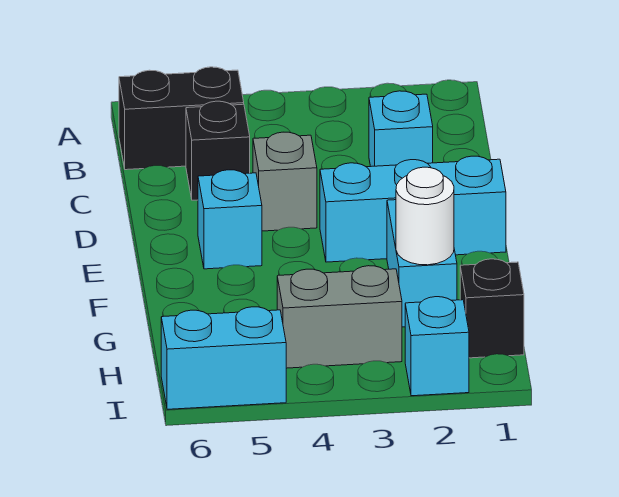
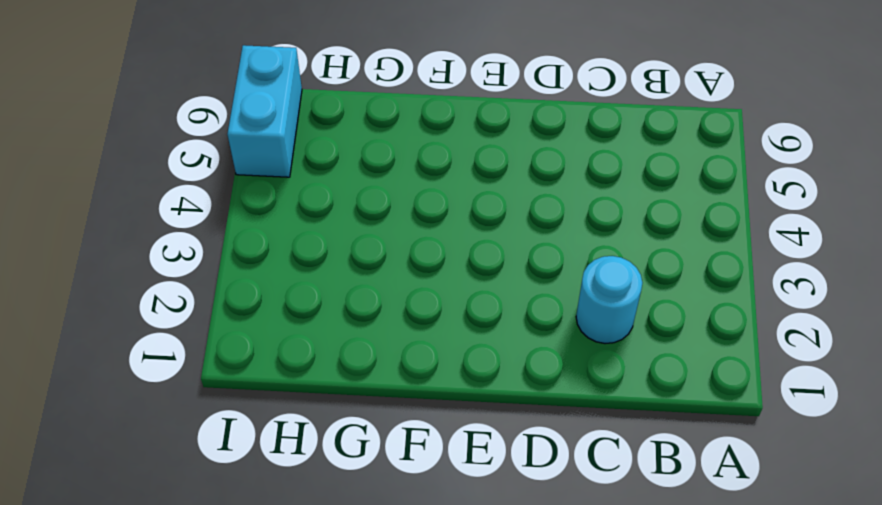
cyan round brick C2 level 1 -> cyan brick C2 level 1
none -> black brick B5:B6 level 1
none -> black brick C5 level 1
none -> grey brick D4 level 1

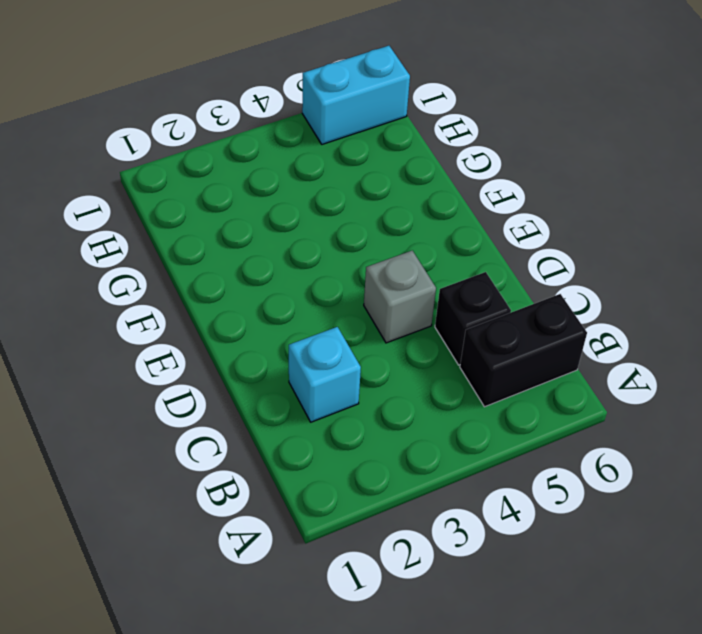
none -> cyan brick E1:E3 level 1
none -> cyan brick E5 level 1
none -> cyan brick F2:G2 level 1

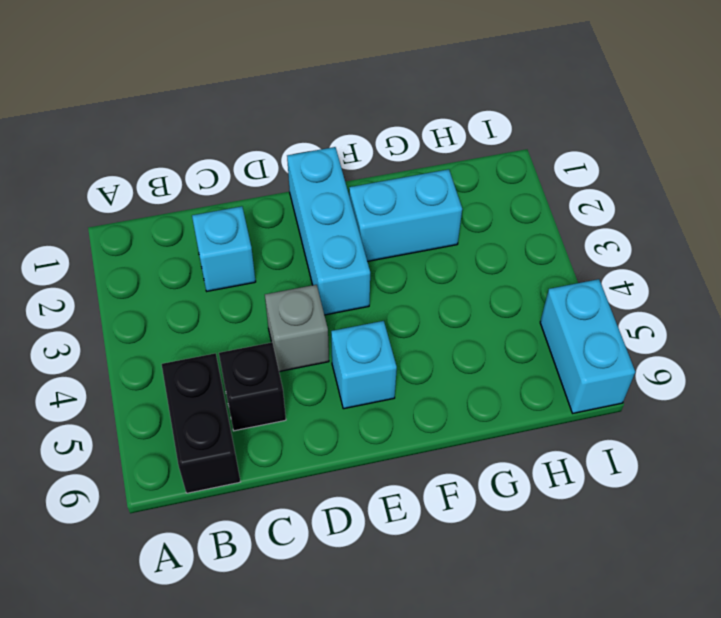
none -> black brick H1 level 1
none -> grey brick H3:H4 level 1
none -> cyan brick I2 level 1

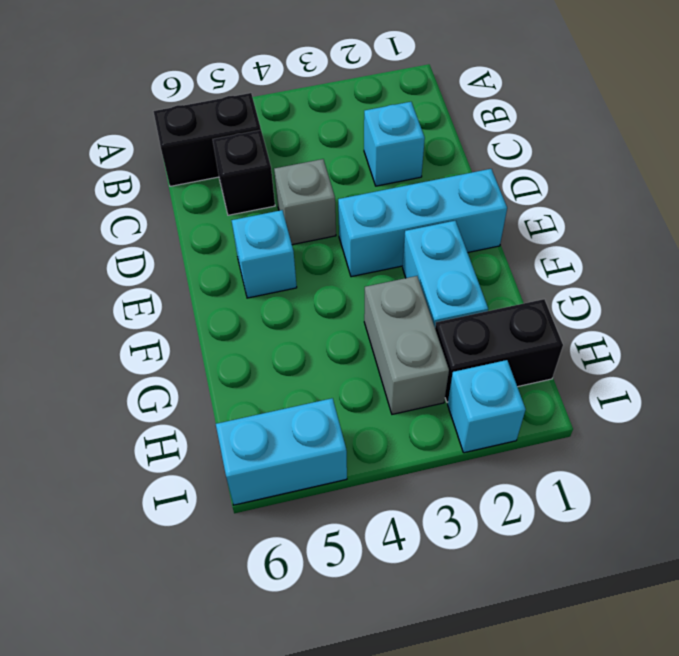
grey brick G3:H3 level 1 -> grey brick H3:H4 level 1
black brick H1:H2 level 1 -> black brick H1 level 1
none -> white round brick G2 level 2

